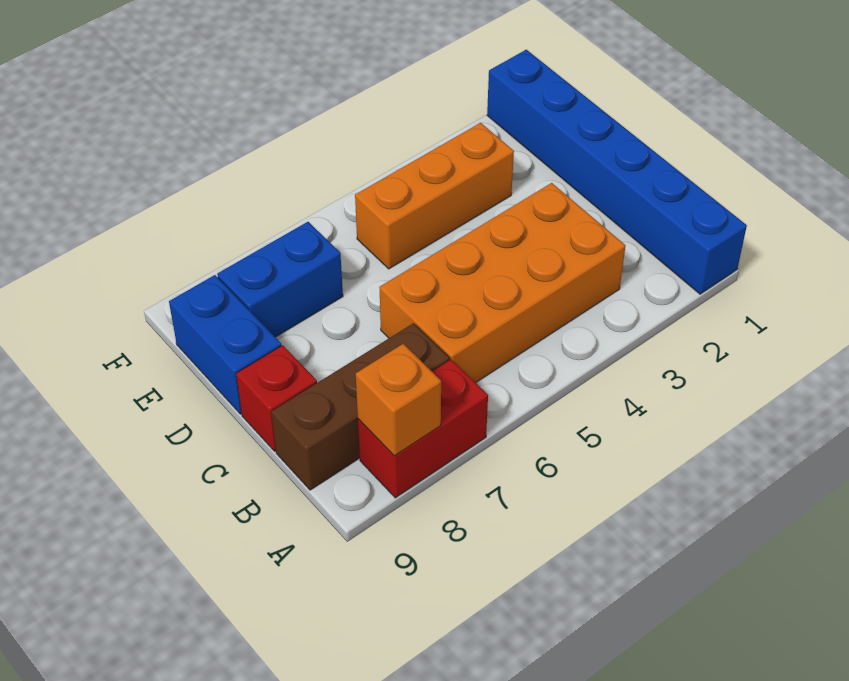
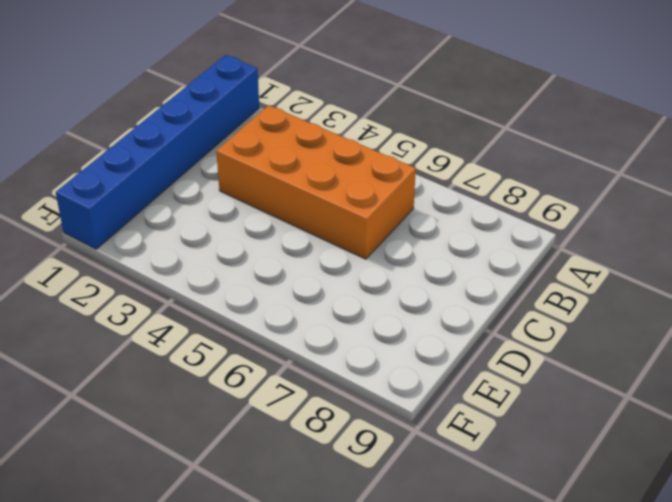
none -> red brick A7:A8 level 1
none -> brown brick B7:B9 level 1

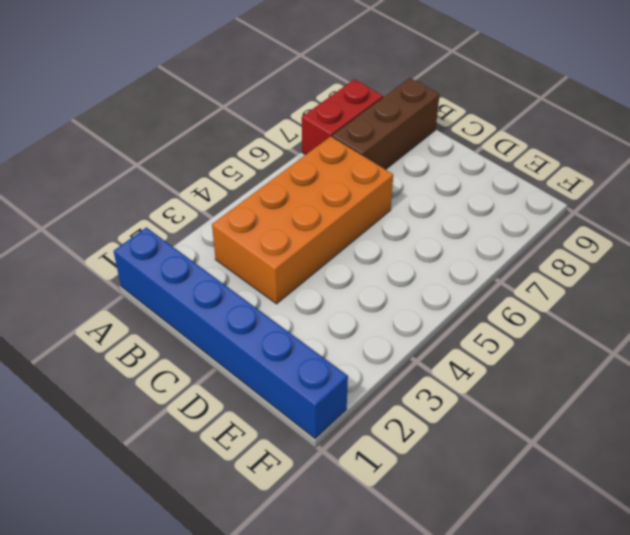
none -> red brick C9 level 1
none -> blue brick D9:E9 level 1

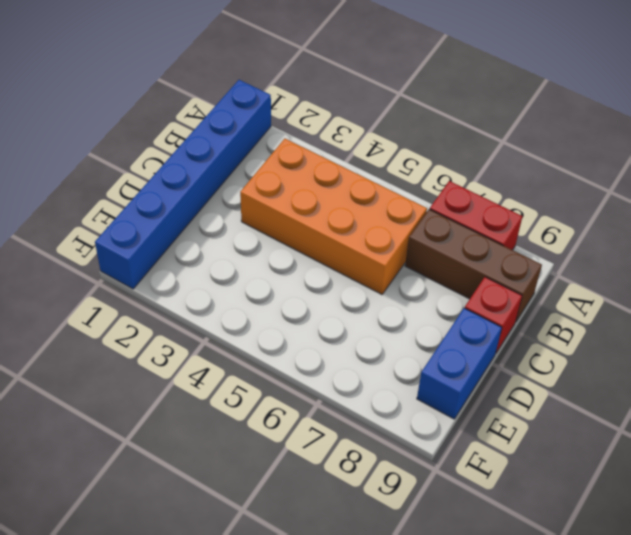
none -> orange brick E3:E5 level 1
none -> blue brick E7:E8 level 1

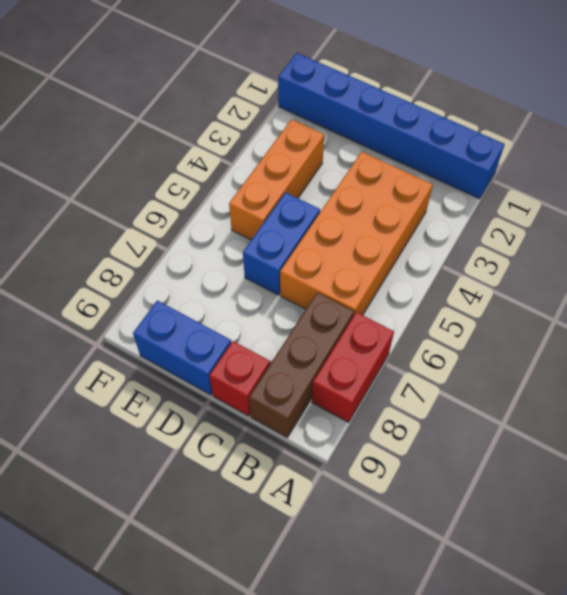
blue brick D5:D6 level 1 -> blue brick E7:E8 level 1
none -> orange brick A8 level 2

